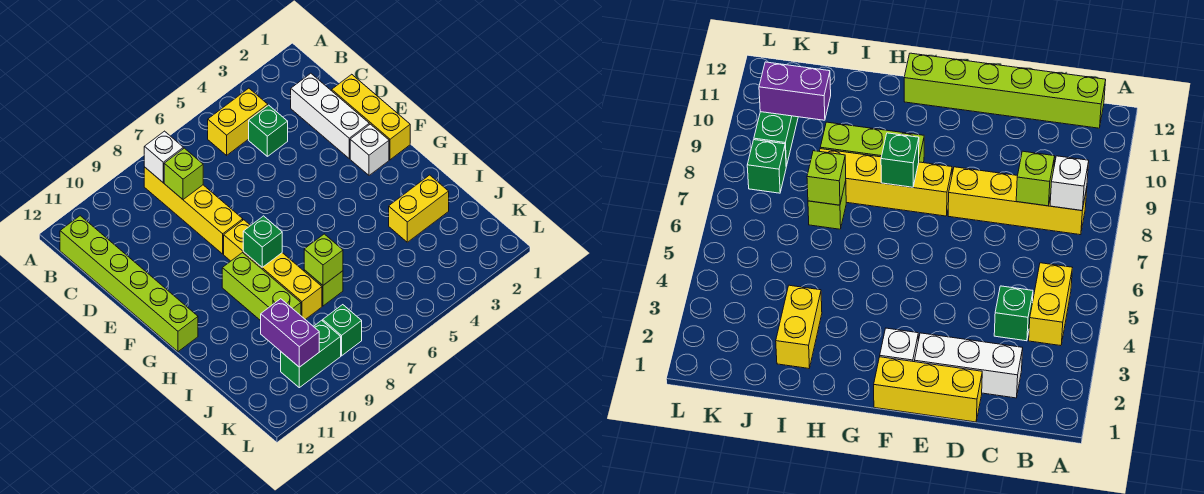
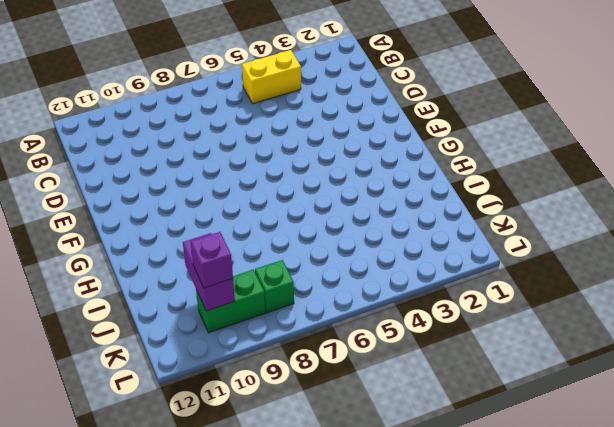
purple brick K10 level 3 -> none
none -> yellow brick B8:E8 level 1
none -> lime brick B12:G12 level 1
none -> white brick C2:E2 level 1

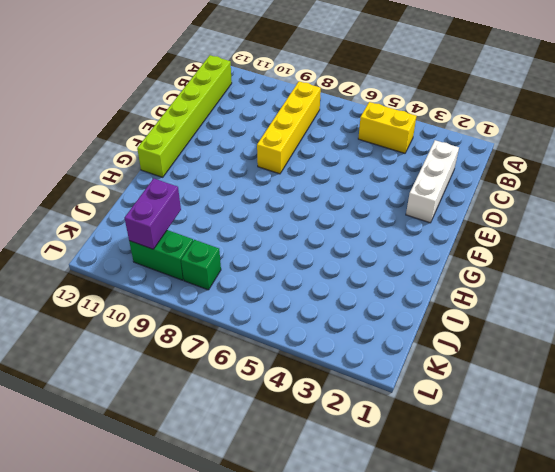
none -> green brick C4 level 1
none -> yellow brick D1:F1 level 1
none -> white brick F2 level 1

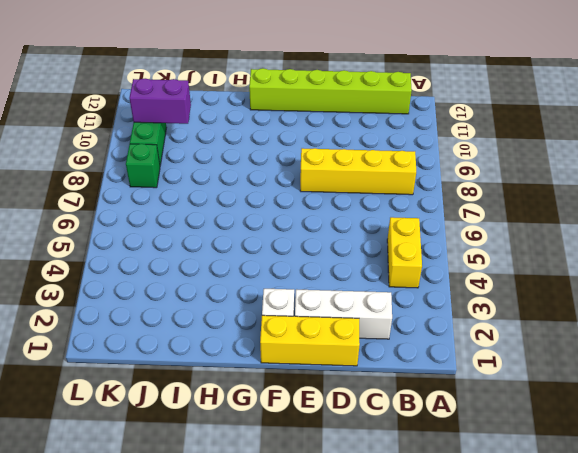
none -> green brick C4 level 1
none -> yellow brick F8:I8 level 1
none -> lime brick G9:I9 level 1

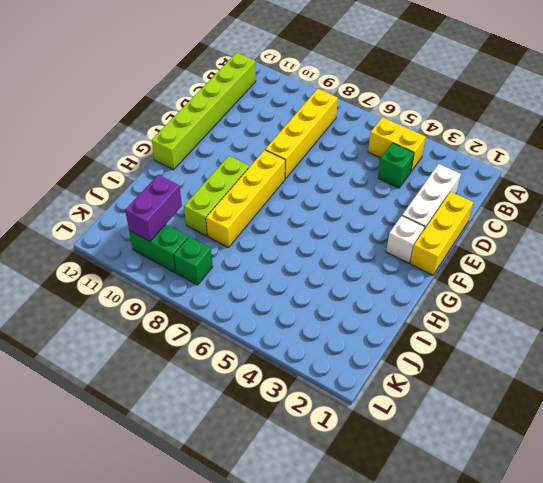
none -> yellow brick I2:I3 level 1
none -> lime brick I7 level 1
none -> white brick B8 level 2

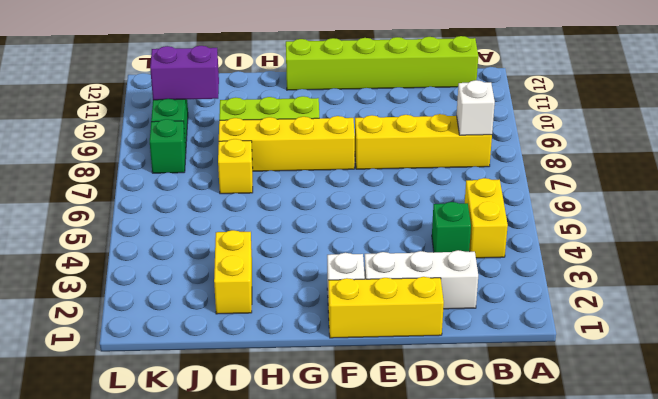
yellow brick I7 level 1 -> lime brick I7 level 1
none -> lime brick C8 level 2
none -> green brick G8 level 2
none -> lime brick I7 level 2

